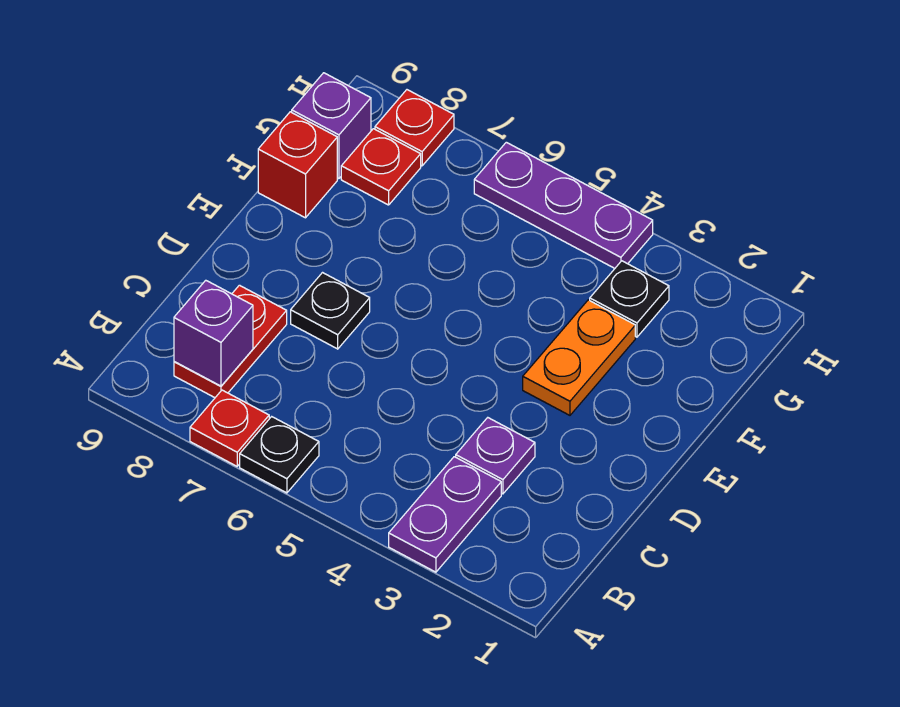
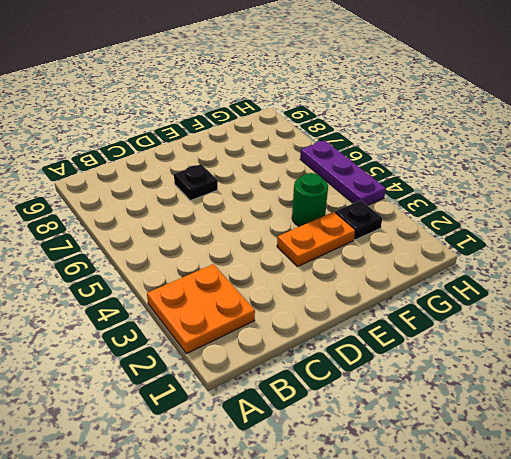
orange plate A2:B3 level 1 -> purple plate A3:B3 level 1
green round brick F4 level 1 -> none
none -> black plate A6 level 1
none -> red plate A7 level 1
none -> red plate B8:C8 level 1

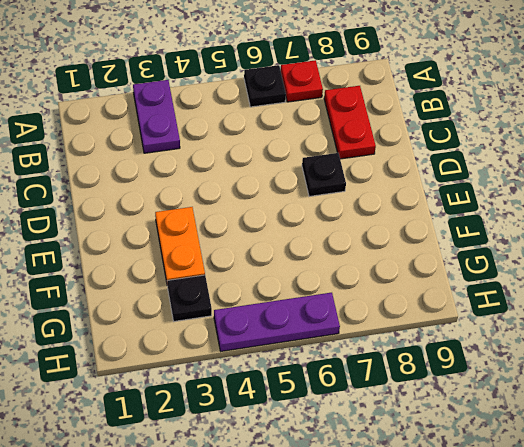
none -> purple plate C3 level 1
none -> red brick F9 level 1
none -> red plate G8 level 1

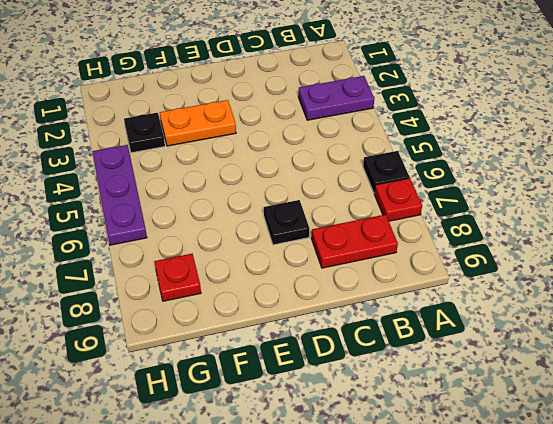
none -> purple plate C3 level 1
none -> red brick F9 level 1
none -> purple brick G9 level 1

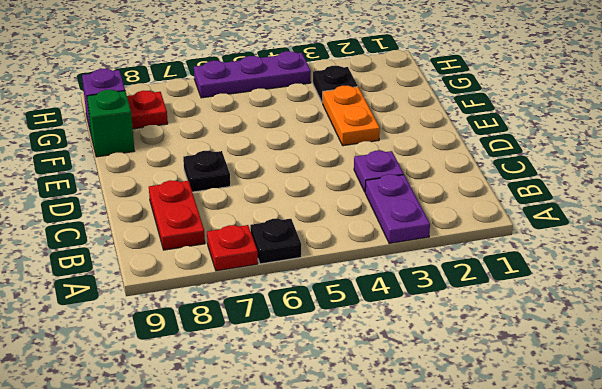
green brick F9 level 1 -> red brick F9 level 1
none -> red plate H8 level 1
none -> purple brick B8 level 2

